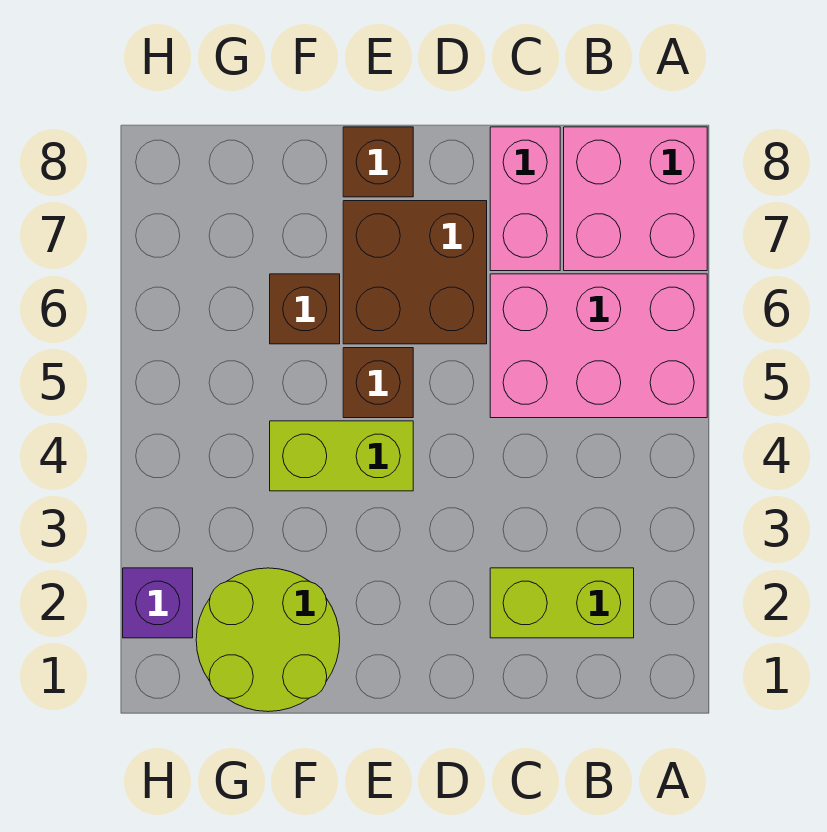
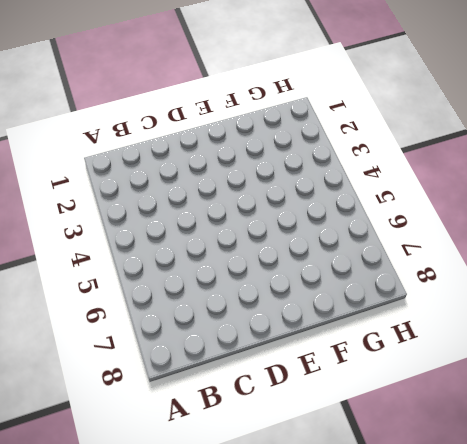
none -> pink brick A5:C6 level 1
none -> pink brick A7:B8 level 1

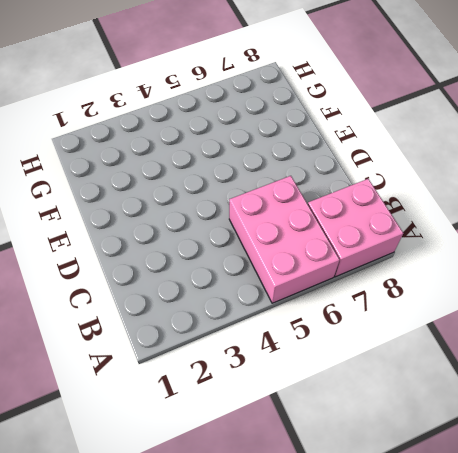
none -> lime brick B2:C2 level 1
none -> pink brick C7:C8 level 1

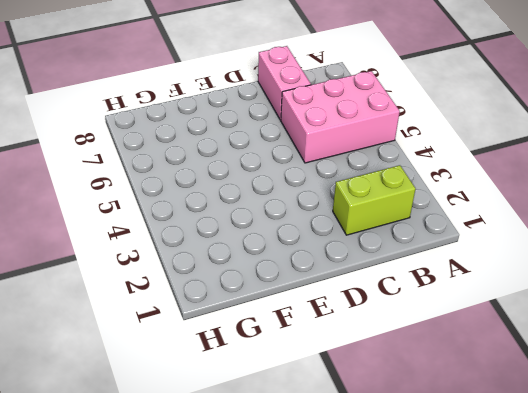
none -> pink brick A7:B8 level 1
none -> brown brick D6:E7 level 1

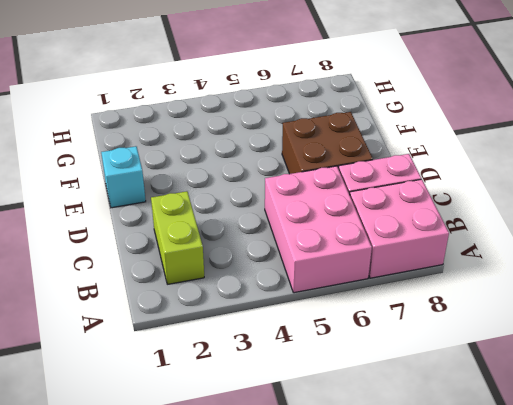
cyan brick E1 level 1 -> none
none -> lime brick E4:F4 level 1
none -> brown brick E5 level 1

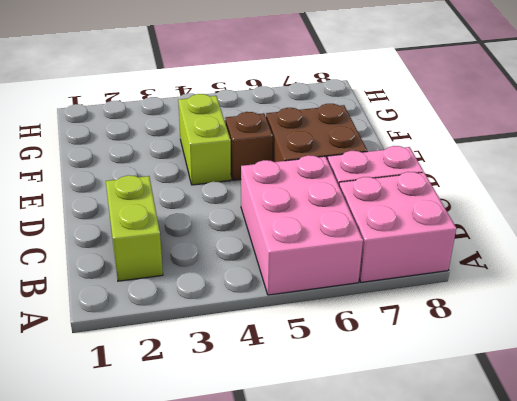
none -> brown brick E8 level 1
none -> lime round brick F1:G2 level 1

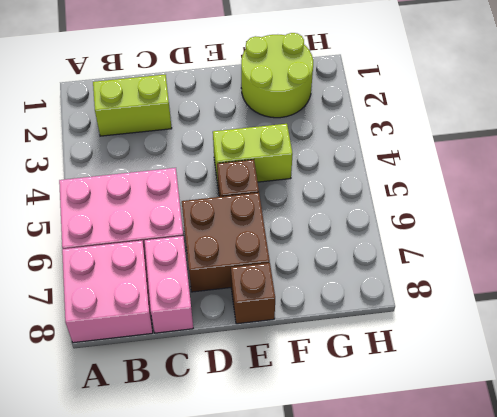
none -> brown brick F6 level 1
none -> purple brick H2 level 1

